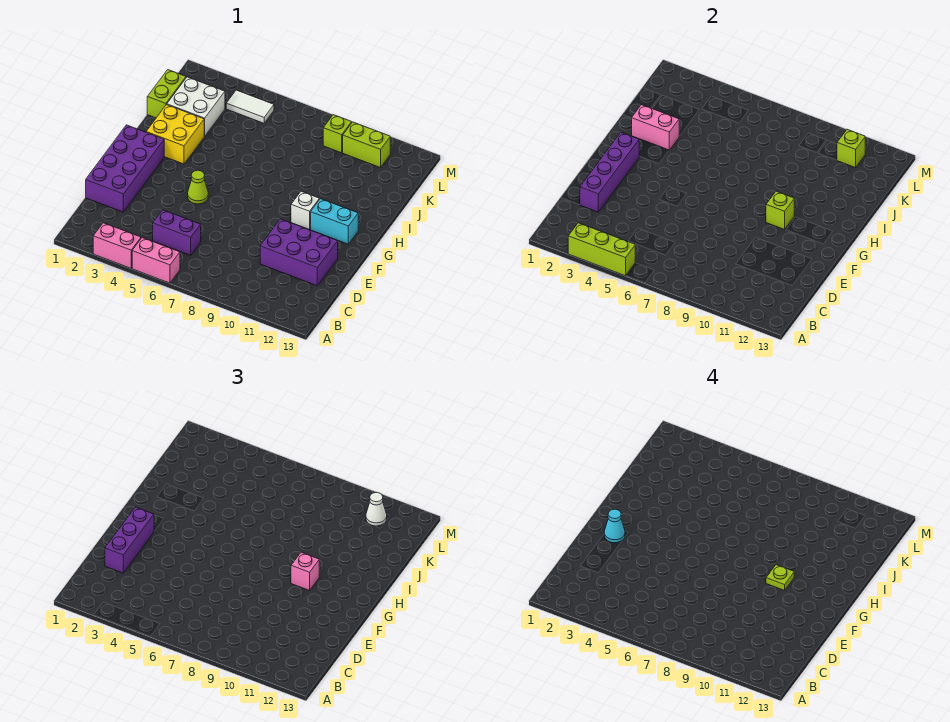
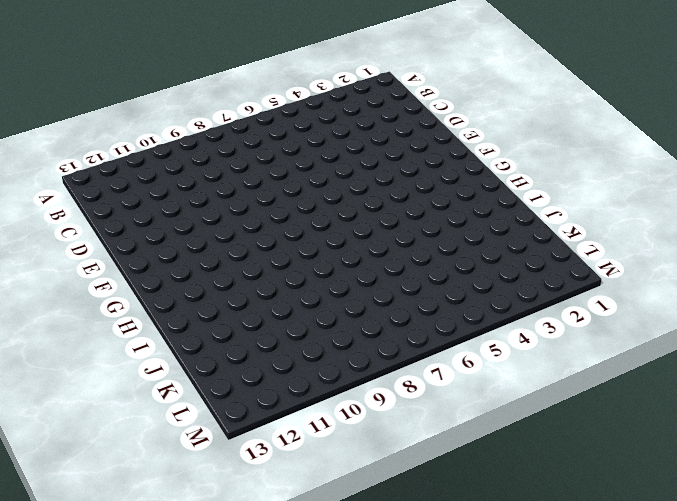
none -> pink brick A3:A4 level 1
none -> pink brick A5:A6 level 1
none -> purple brick C5:C6 level 1

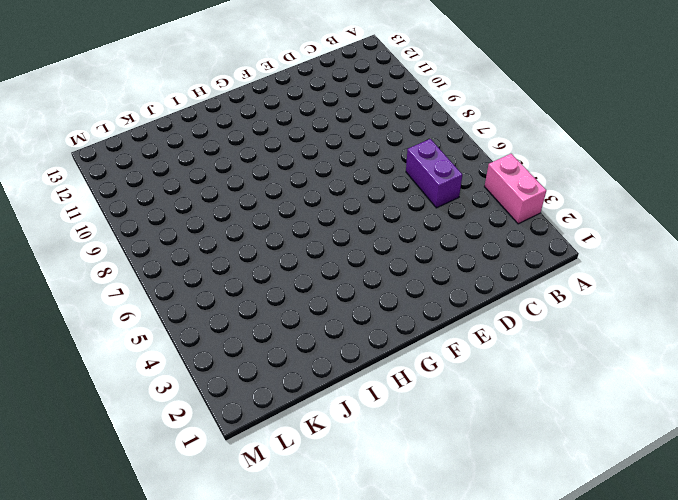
none -> pink brick A5:A6 level 1
none -> purple brick D1:G2 level 1
none -> purple brick D10:E12 level 1

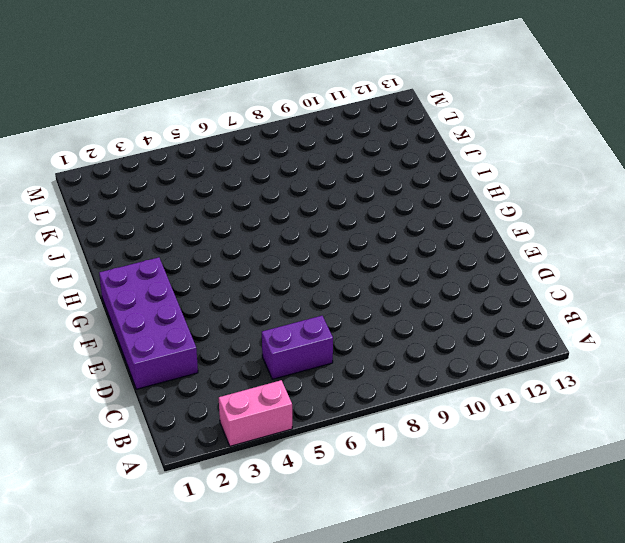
none -> pink brick A5:A6 level 1
none -> purple brick D10:E12 level 1
none -> lime cone F5 level 1

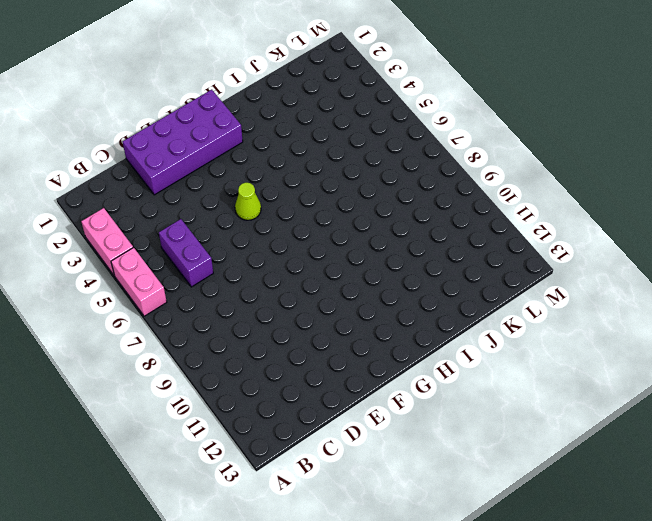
none -> purple brick D10:E12 level 1
none -> white brick G10 level 1
none -> cyan brick G11:G12 level 1

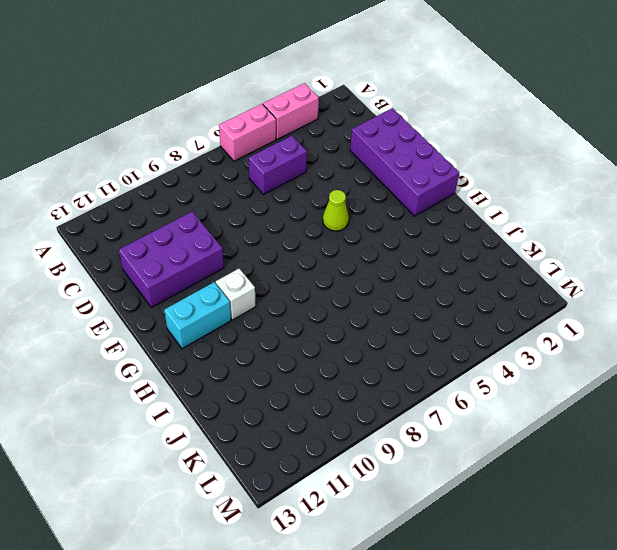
none -> yellow brick H2:I3 level 1
none -> lime brick J1:K1 level 1
none -> white brick J2:K3 level 1

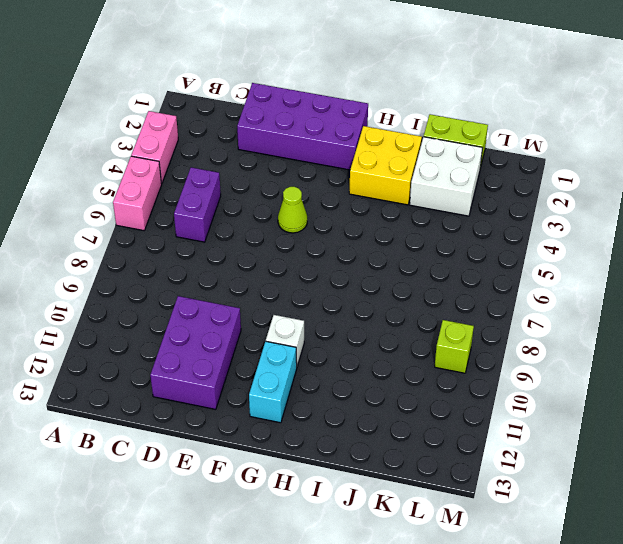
none -> white tile L4:L5 level 1
none -> lime brick L10:L11 level 1
none -> lime brick A3:A5 level 2

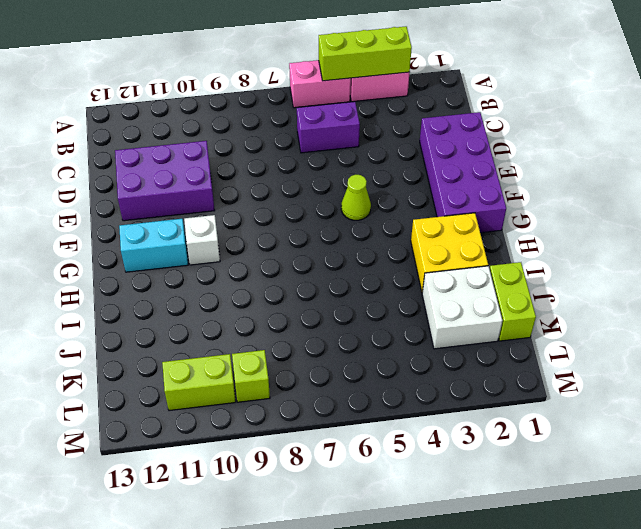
none -> white tile L4:L5 level 1
none -> purple brick D2:G2 level 2
none -> lime brick G10 level 2

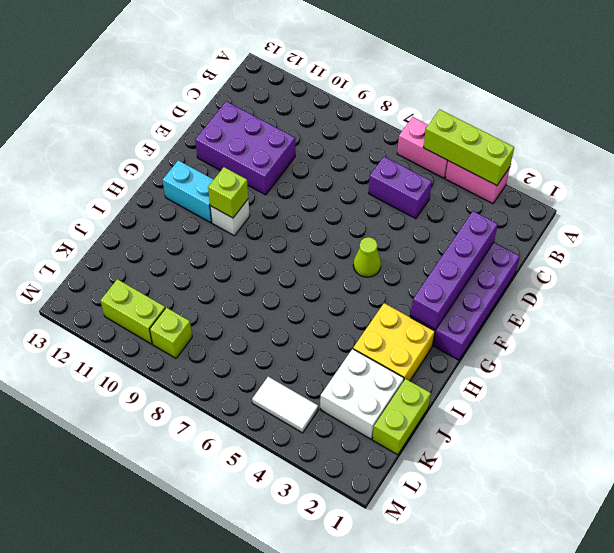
none -> pink brick I2:I3 level 2
none -> lime brick L11 level 2
none -> purple brick D2:F2 level 3

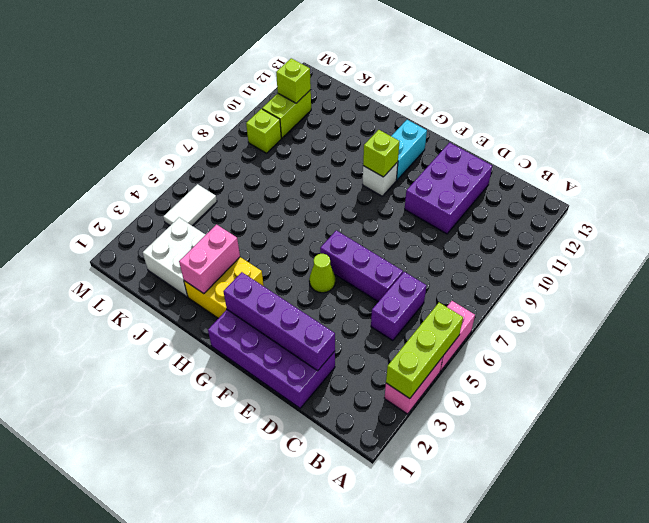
purple brick D6:F6 level 1 -> purple brick D2:F2 level 3
none -> lime brick J1:K1 level 1
none -> pink brick G10 level 3
none -> white cone L11 level 3

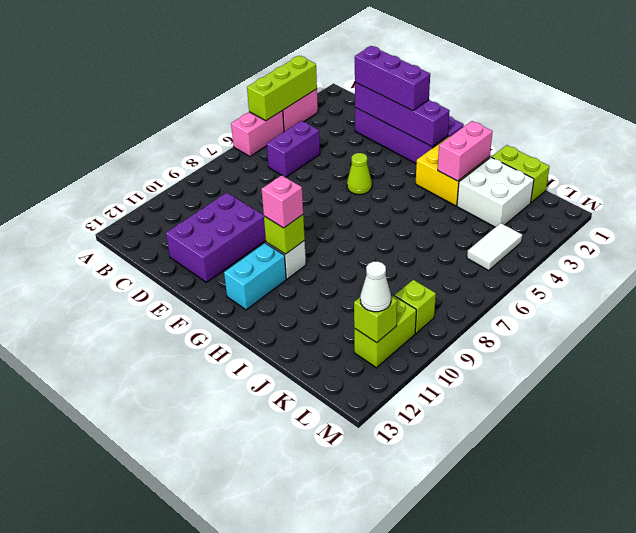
none -> cyan cone F2 level 4
none -> lime plate G10 level 4

